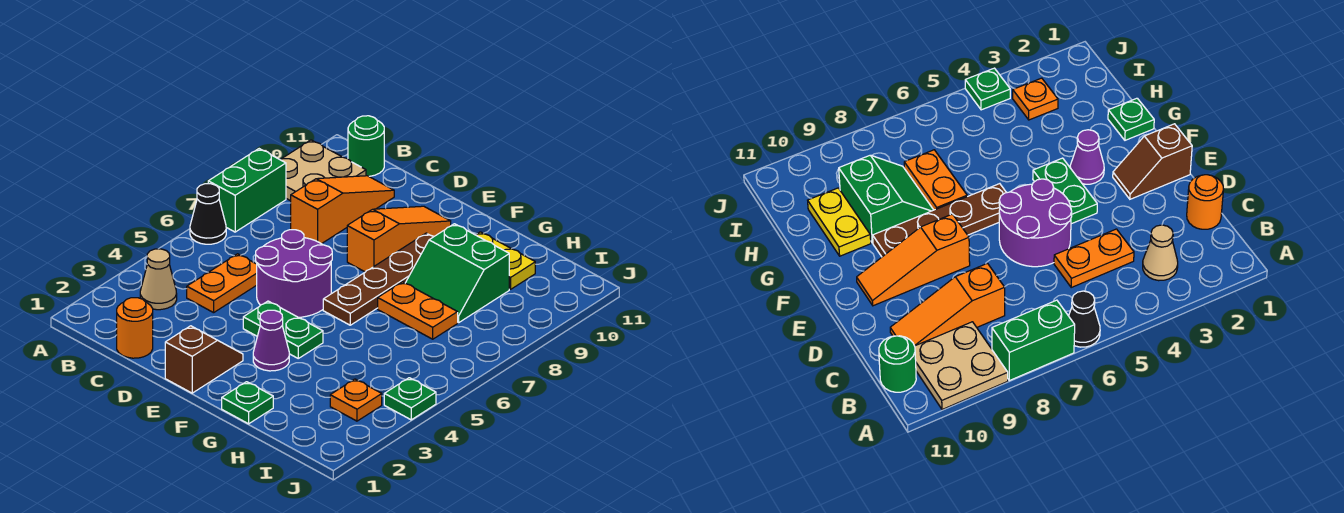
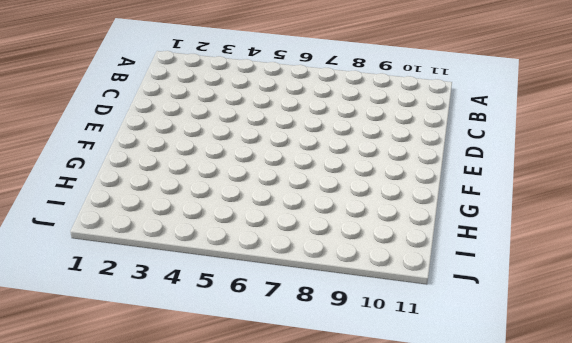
none -> black cone A6 level 1
none -> green brick A7:A8 level 1
none -> tan plate A9:B10 level 1

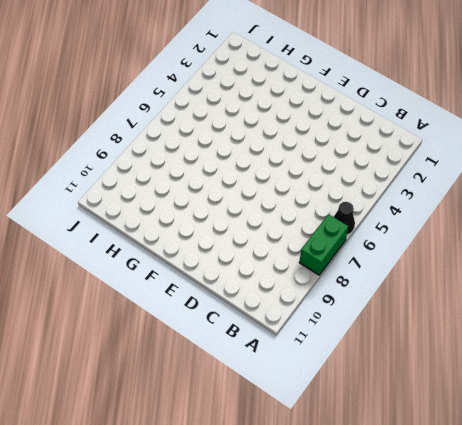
none -> tan plate A9:B10 level 1
none -> tan cone B3 level 1
none -> green round brick B11 level 1

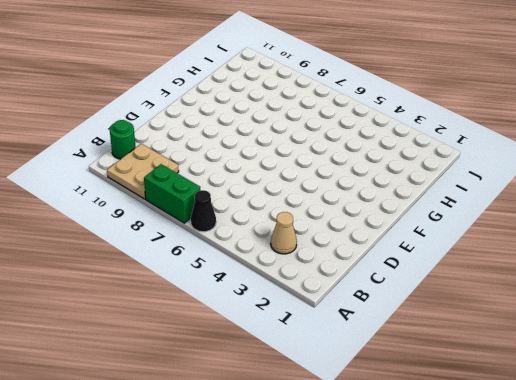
none -> orange round brick C1 level 1
none -> orange plate C4:C5 level 1
none -> orange slope C8:C10 level 1 top 8

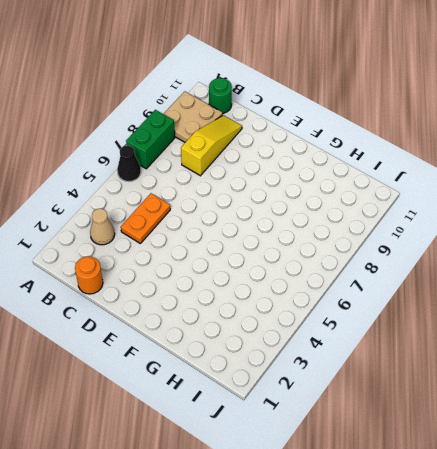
yellow slope C8:C10 level 1 top 8 -> orange slope C8:C10 level 1 top 8
none -> purple round brick D5:E6 level 1
none -> brown slope E1:E2 level 1 top 1
none -> green plate E4:F4 level 1

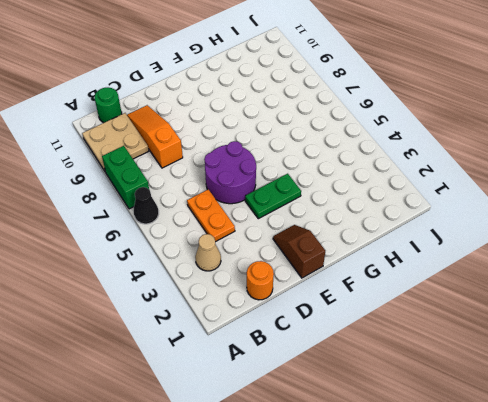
none -> orange slope E8:E10 level 1 top 8
none -> purple cone F3 level 1
none -> brown plate F6:F9 level 1

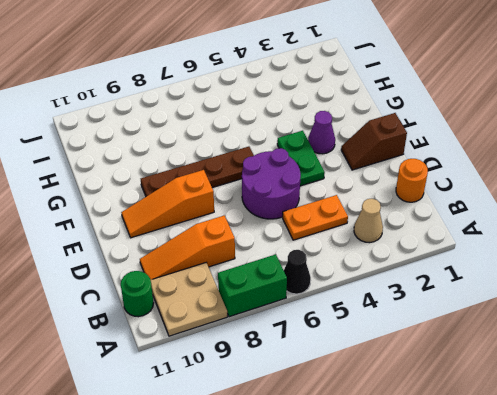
none -> green plate G1 level 1
none -> orange plate G7:H7 level 1
none -> green slope G8:H9 level 1 top 9

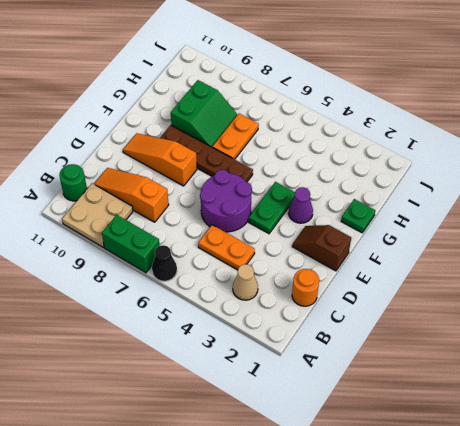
none -> yellow plate G10:H10 level 1
none -> orange plate I3 level 1
none -> green plate J4 level 1

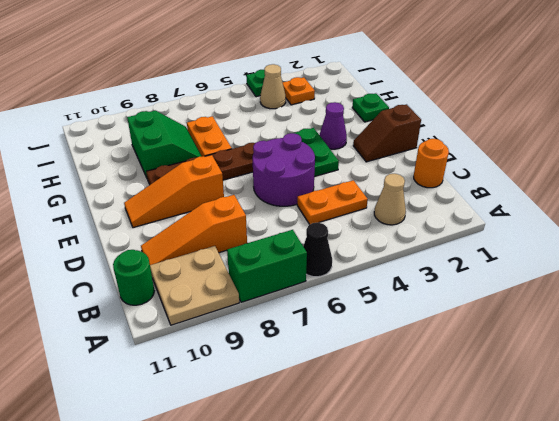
tan cone I4 level 1 -> none
none -> yellow plate G10:H10 level 1

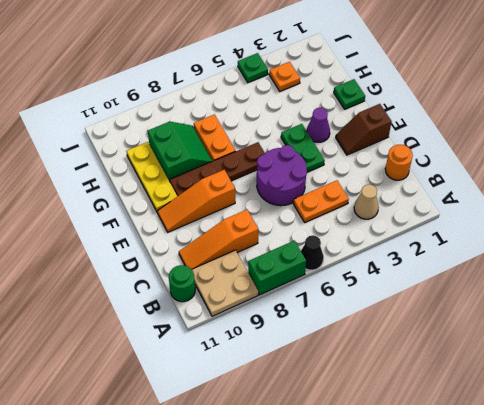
yellow plate F10:H10 level 1 -> yellow plate G10:H10 level 1

